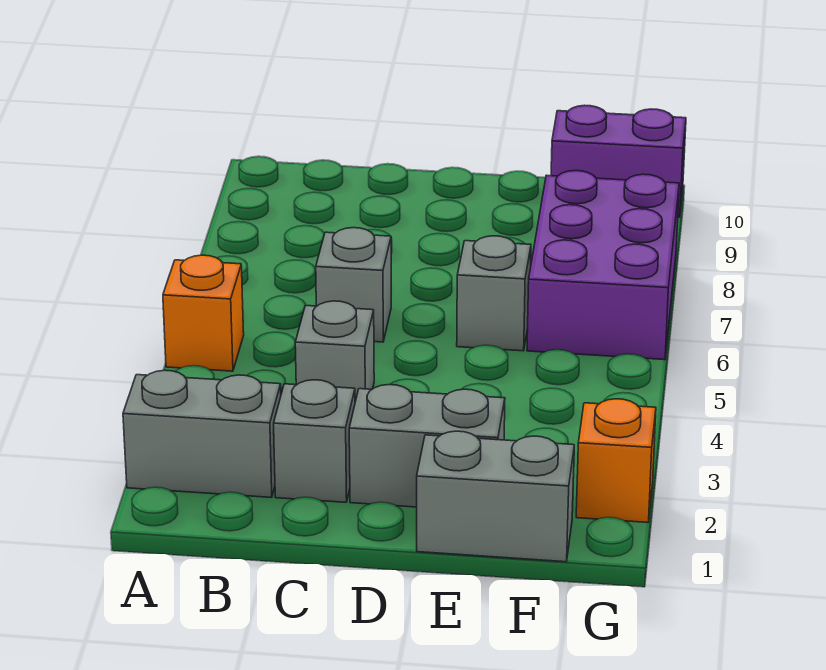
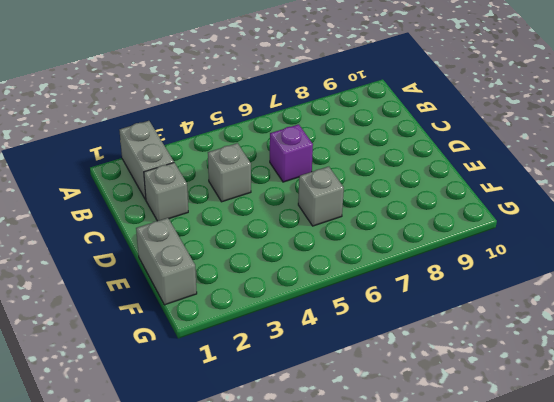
purple brick C6 level 1 -> grey brick C6 level 1
none -> orange brick A5 level 1
none -> grey brick D2:E2 level 1

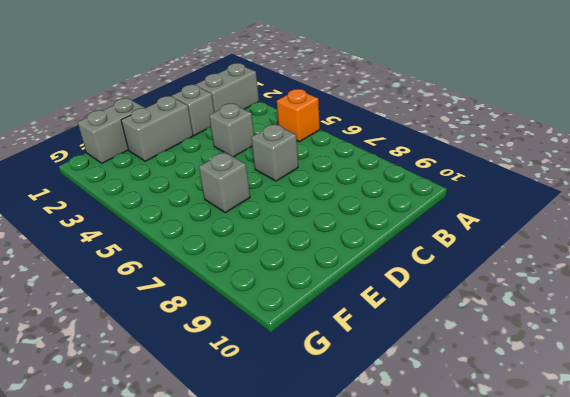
none -> purple brick F6:G8 level 1
none -> purple brick F10:G10 level 1

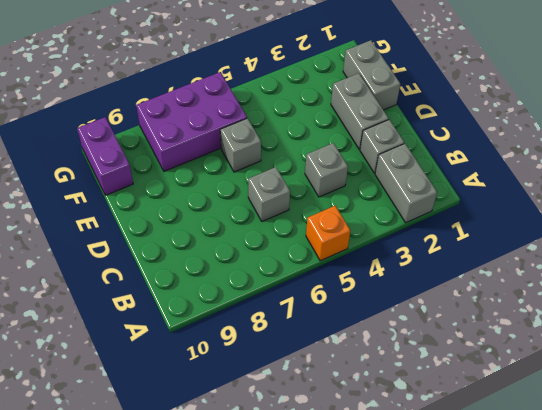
none -> orange brick G2 level 1

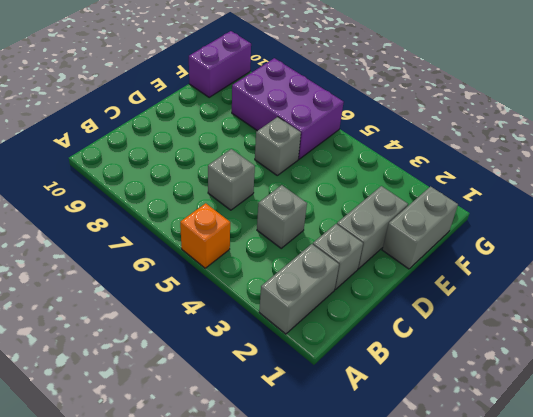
none -> orange brick G2 level 1

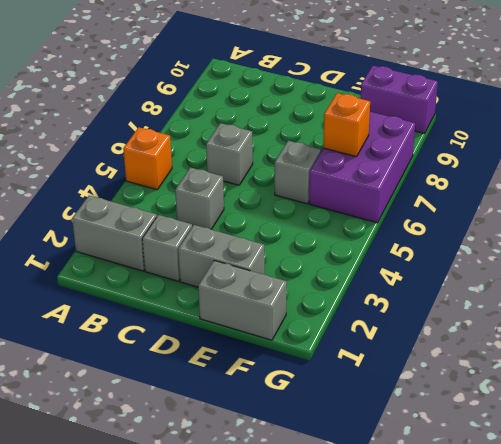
orange brick F7 level 2 -> orange brick G2 level 1

